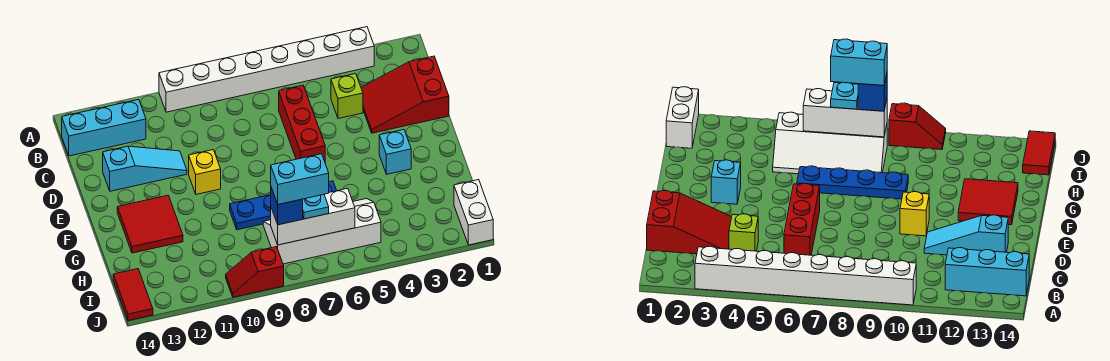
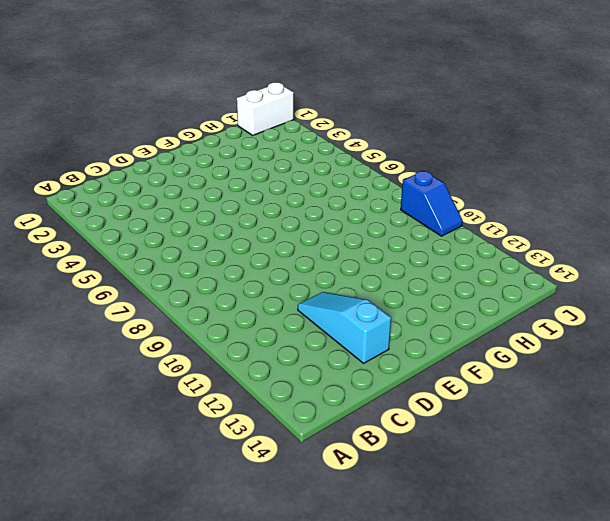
blue slope J9:J10 level 1 top 9 -> red slope J9:J10 level 1 top 9
none -> white brick A3:A10 level 1
none -> cyan brick B12:B14 level 1
none -> red slope C1:D3 level 1 top 1

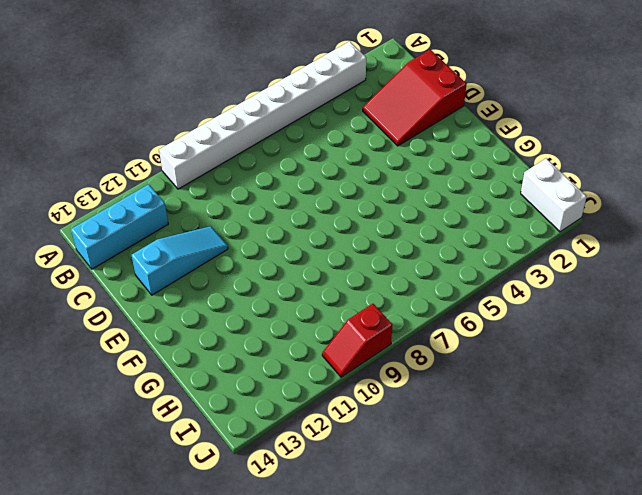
none -> lime brick C4 level 1
none -> red brick C6:E6 level 1
none -> yellow brick E10 level 1

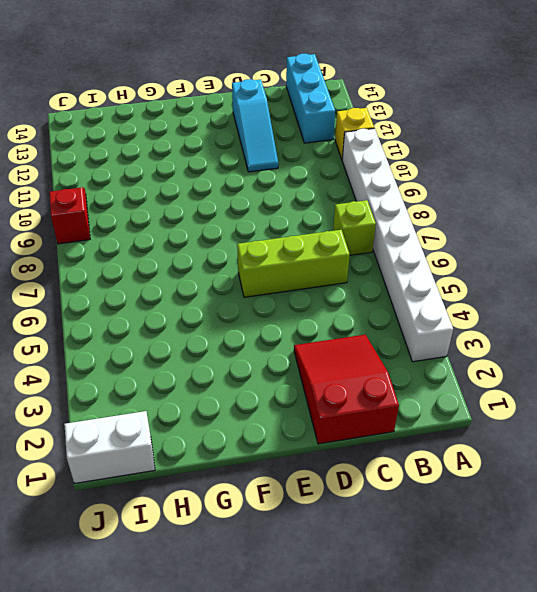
yellow brick A11 level 1 -> yellow brick E10 level 1
lime brick B7 level 1 -> lime brick C4 level 1
lime brick C6:E6 level 1 -> red brick C6:E6 level 1
none -> cyan brick F3 level 1
none -> red tile F12:G13 level 1
none -> blue plate G6:G9 level 1

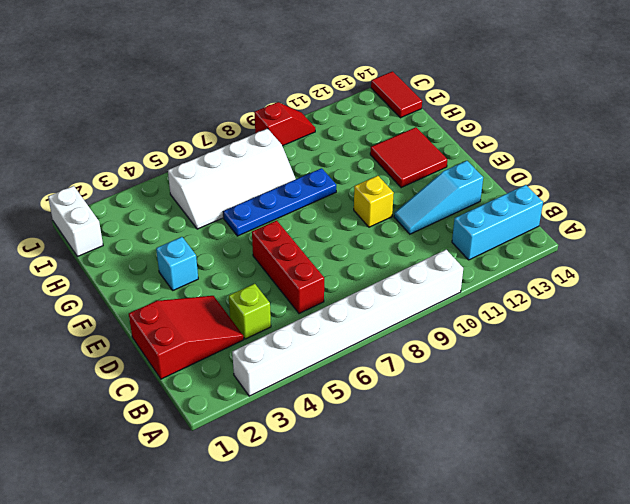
none -> white brick I6:I8 level 2
none -> cyan plate I7 level 3
none -> blue brick I8 level 3

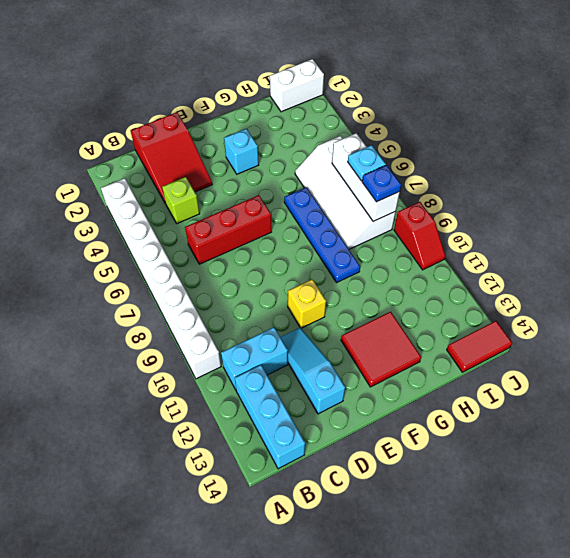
cyan brick B11:C11 level 1 -> cyan brick I7:I8 level 4
blue plate I8 level 3 -> blue brick I8 level 3

